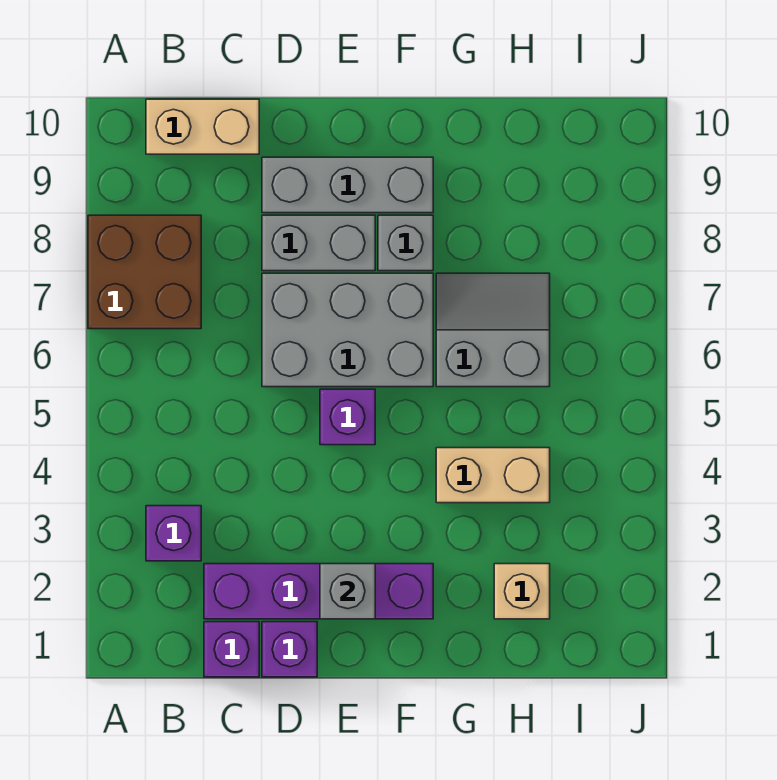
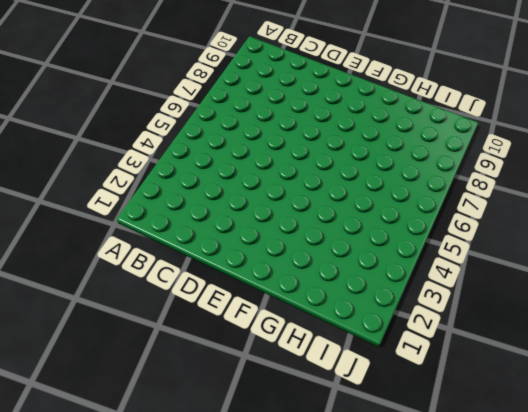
none -> brown brick A7:B8 level 1
none -> purple brick B3 level 1
none -> tan brick B10:C10 level 1

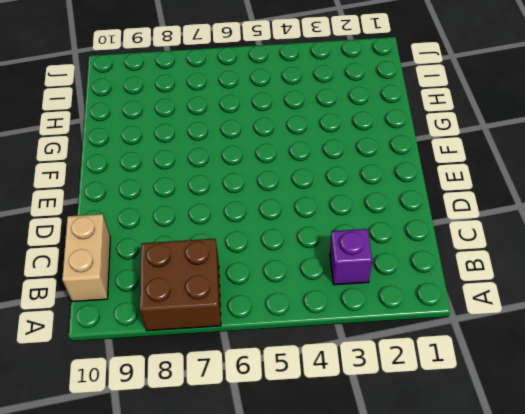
none -> purple brick C1 level 1
none -> purple brick C2:F2 level 1
none -> purple brick D1 level 1

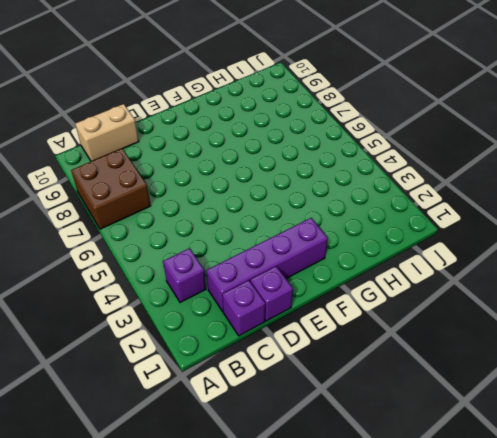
none -> grey brick D6:F7 level 1
none -> grey brick D8:E8 level 1
none -> grey brick D9:F9 level 1

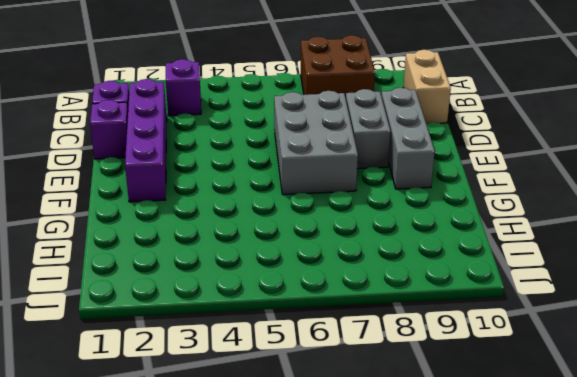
none -> purple brick E5 level 1
none -> grey brick F8 level 1
none -> tan brick G4:H4 level 1

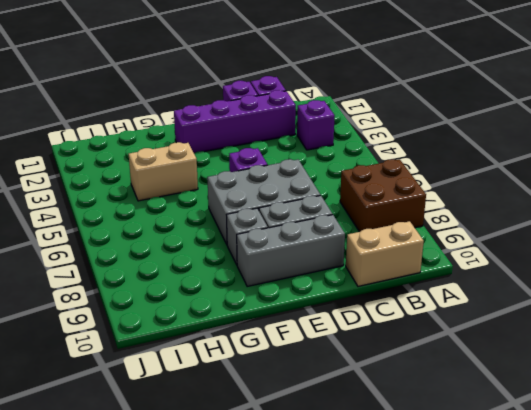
none -> grey slope G6:H7 level 1 top 6
none -> tan brick H2 level 1
none -> grey brick E2 level 2

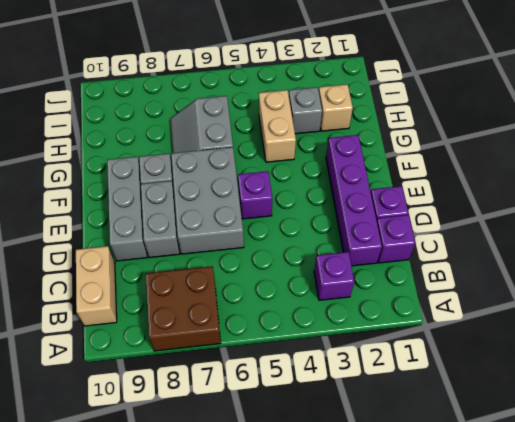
grey brick H3 level 1 -> grey brick E2 level 2

